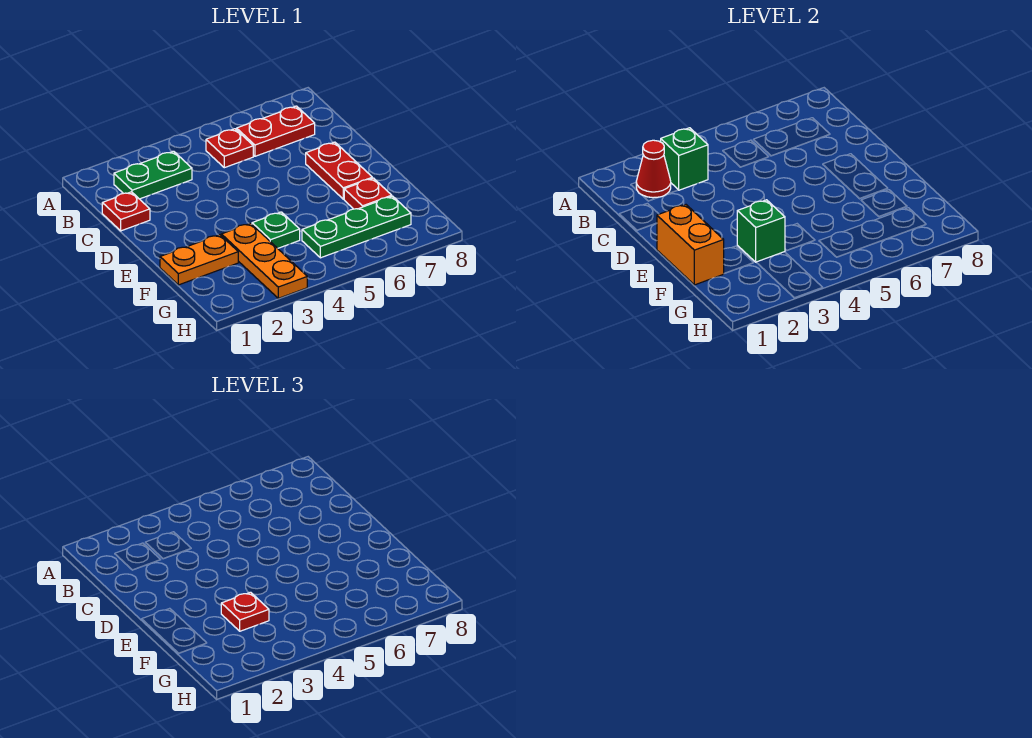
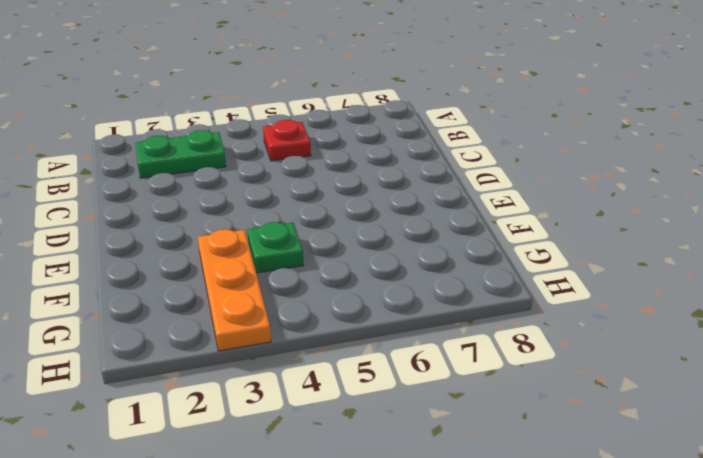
none -> red plate B6:B7 level 1
none -> red plate C1 level 1
none -> red plate D7:E7 level 1

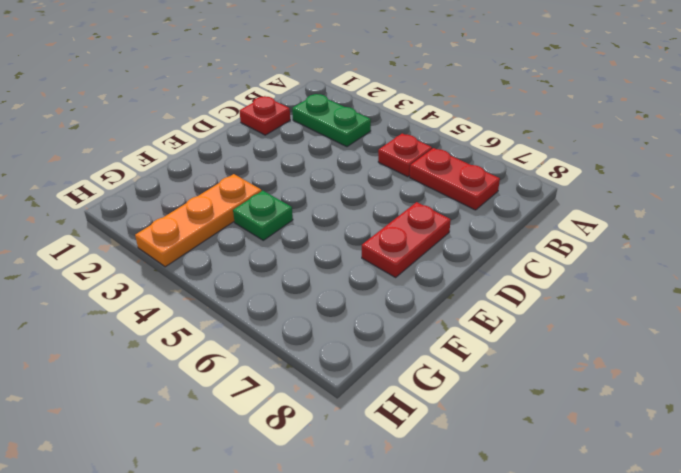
none -> orange plate F1:F2 level 1
none -> red plate F7 level 1
none -> green plate G5:G7 level 1

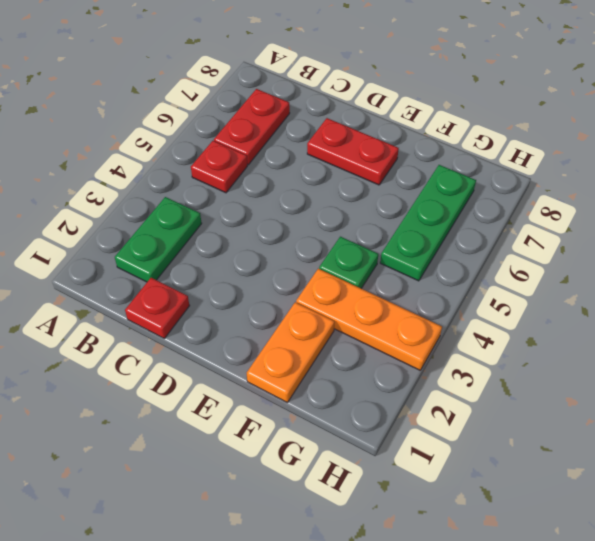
none -> red plate F7 level 1
none -> red cone B2 level 2
none -> green brick B3 level 2

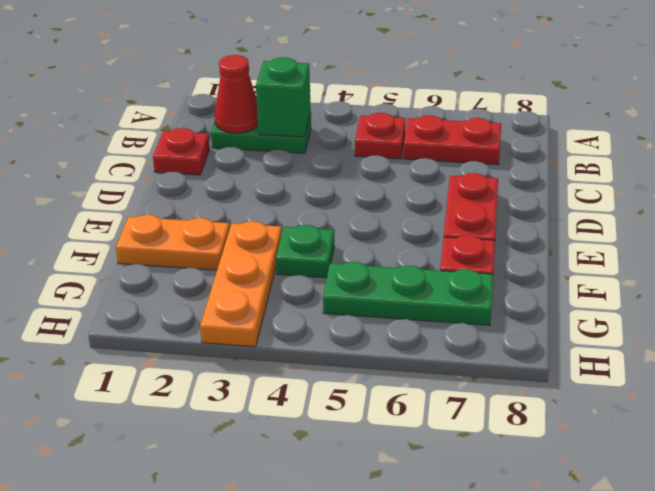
none -> orange brick E1:F1 level 2
none -> green brick F3 level 2
none -> red plate F3 level 3

